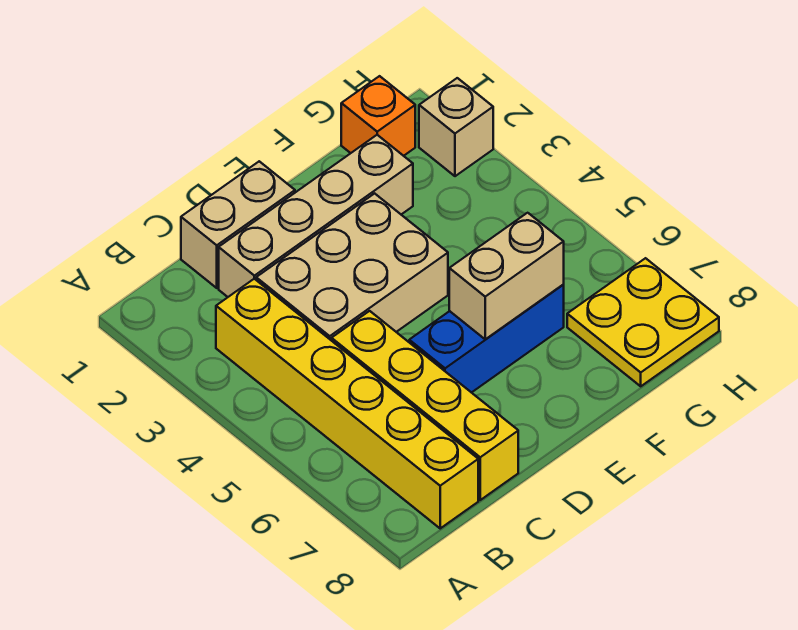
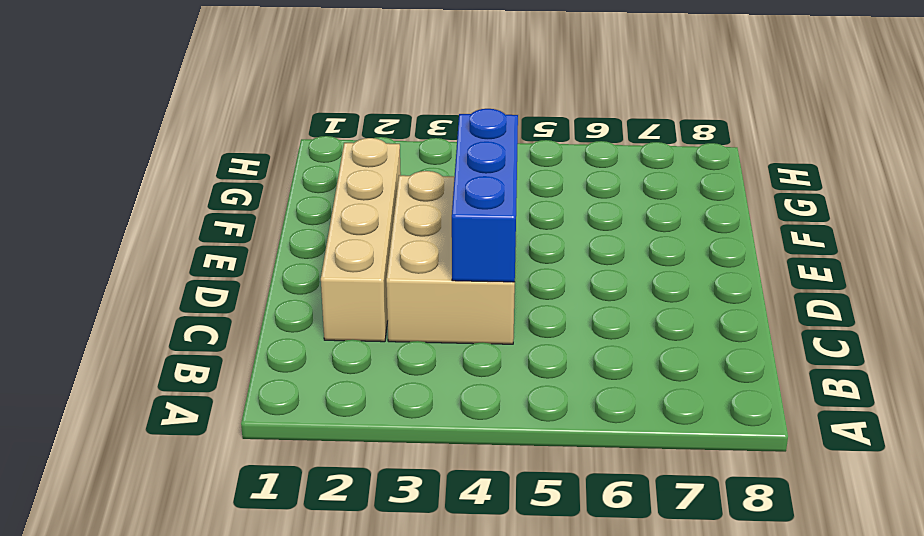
blue brick C4:E4 level 2 -> blue brick D6:F6 level 1
none -> yellow brick B3:B8 level 1
none -> tan brick C1:D1 level 1

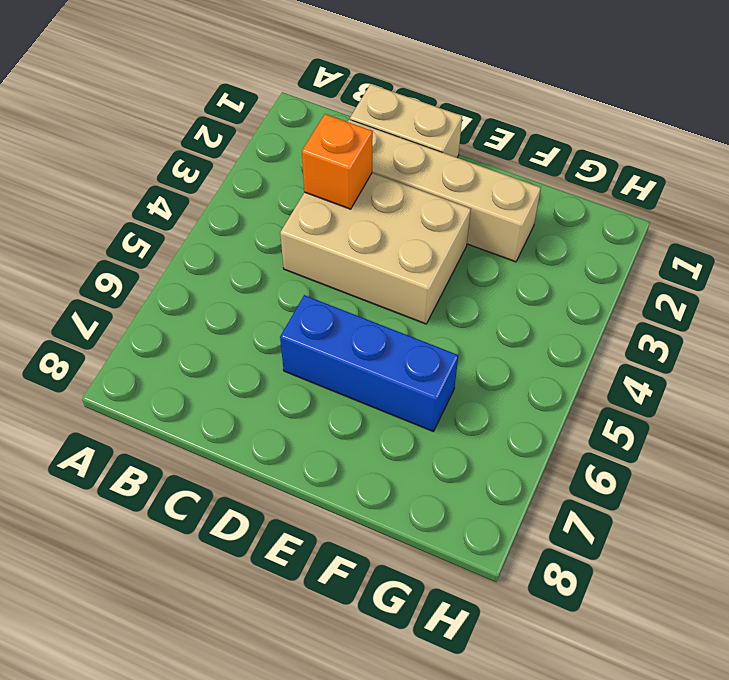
orange brick C3 level 2 -> orange brick G1 level 1
none -> yellow brick B3:B8 level 1
none -> yellow brick C5:C8 level 1

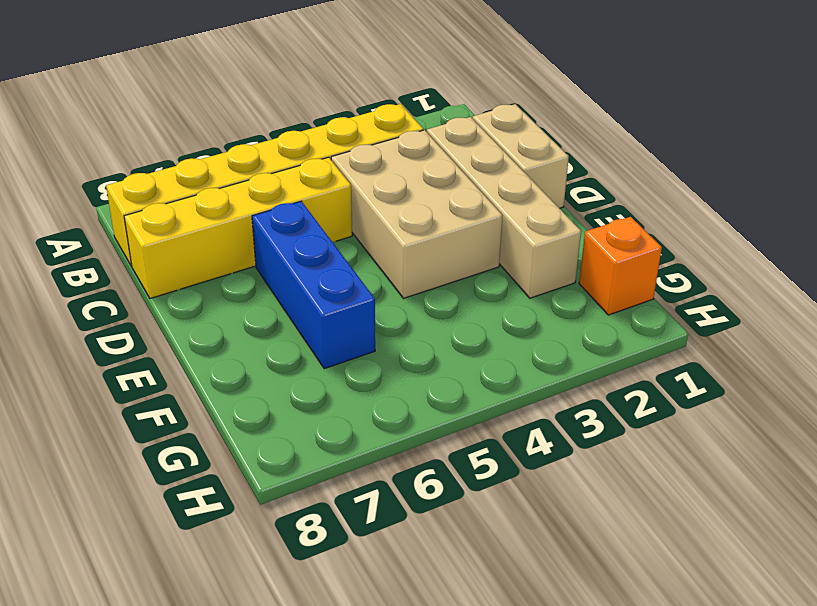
none -> yellow plate G7:H8 level 1
none -> tan brick H2 level 1

